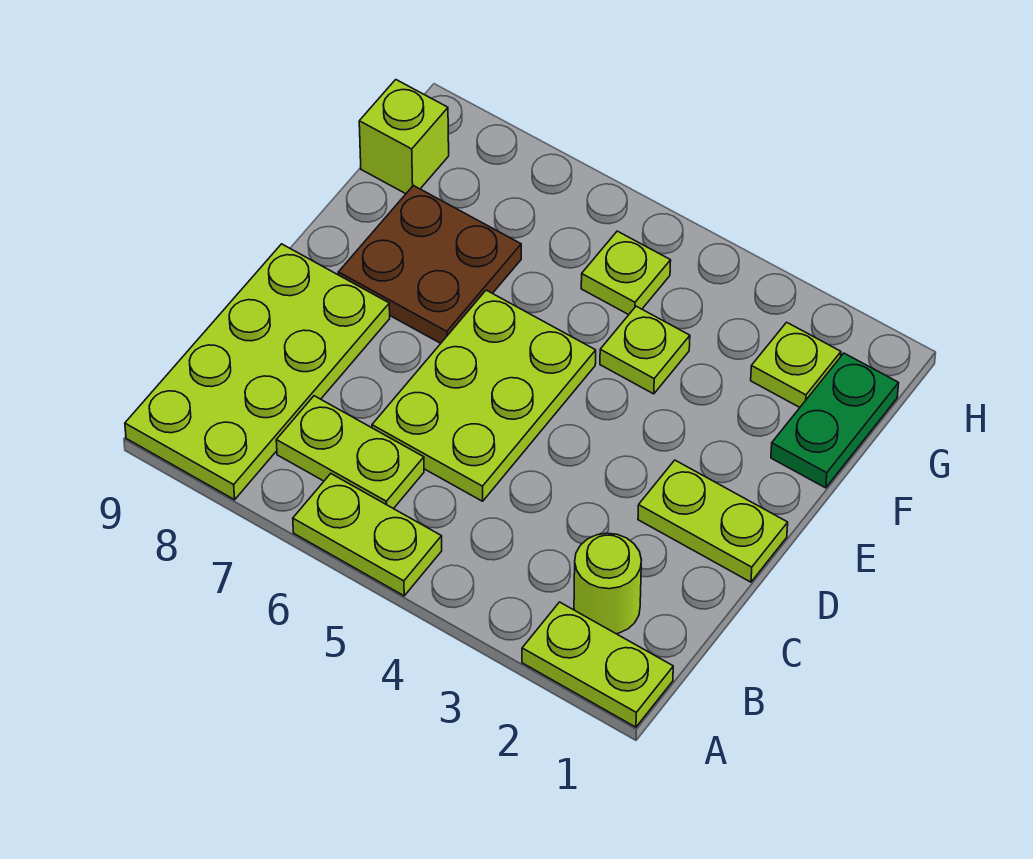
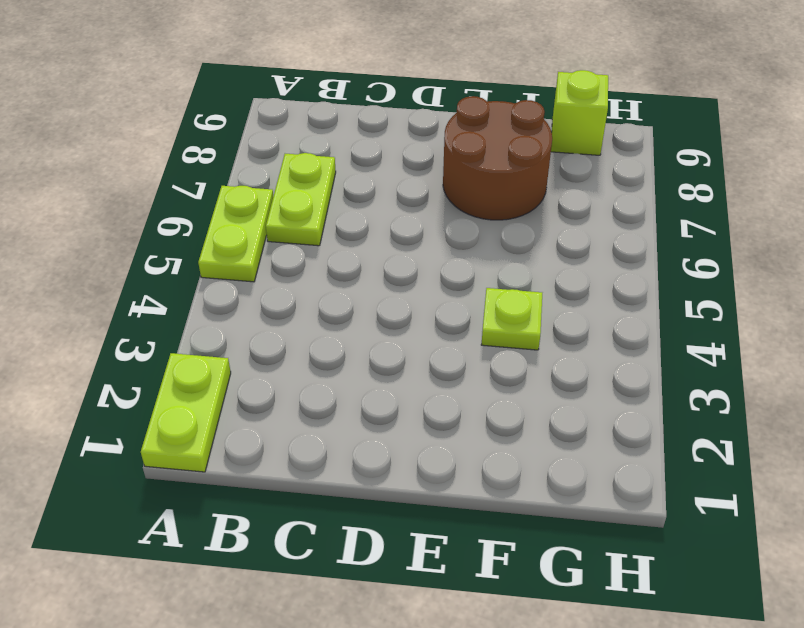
brown round brick E7:F8 level 1 -> brown plate E7:F8 level 1
none -> lime plate A8:D9 level 1
none -> lime round brick B2 level 1
none -> lime plate C5:E6 level 1

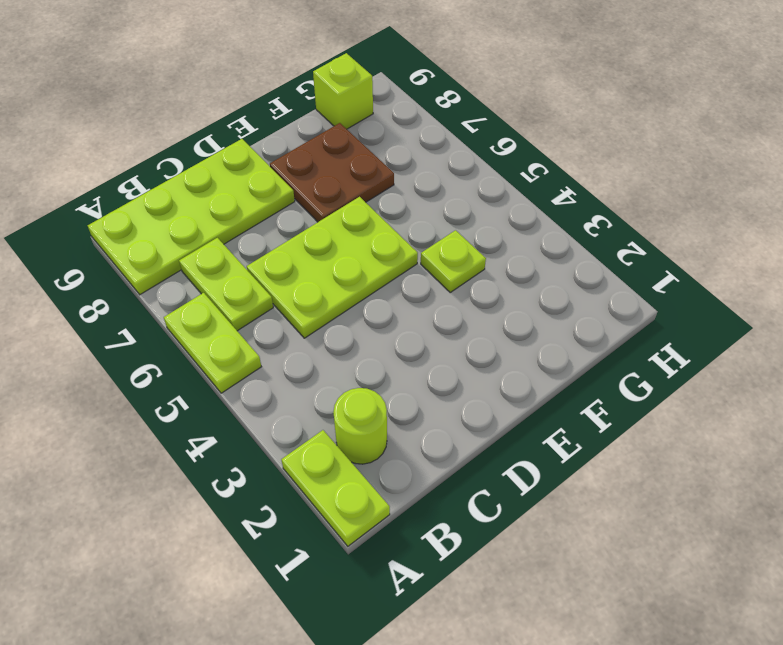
none -> lime plate D1:D2 level 1
none -> green plate F1:G1 level 1
none -> lime plate G2 level 1

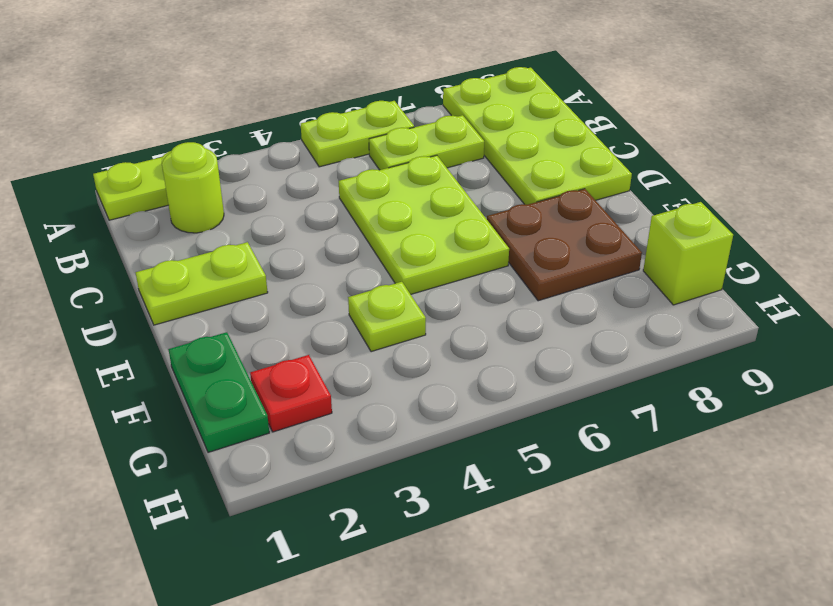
red plate G2 level 1 -> lime plate G2 level 1
none -> lime plate G5 level 1

